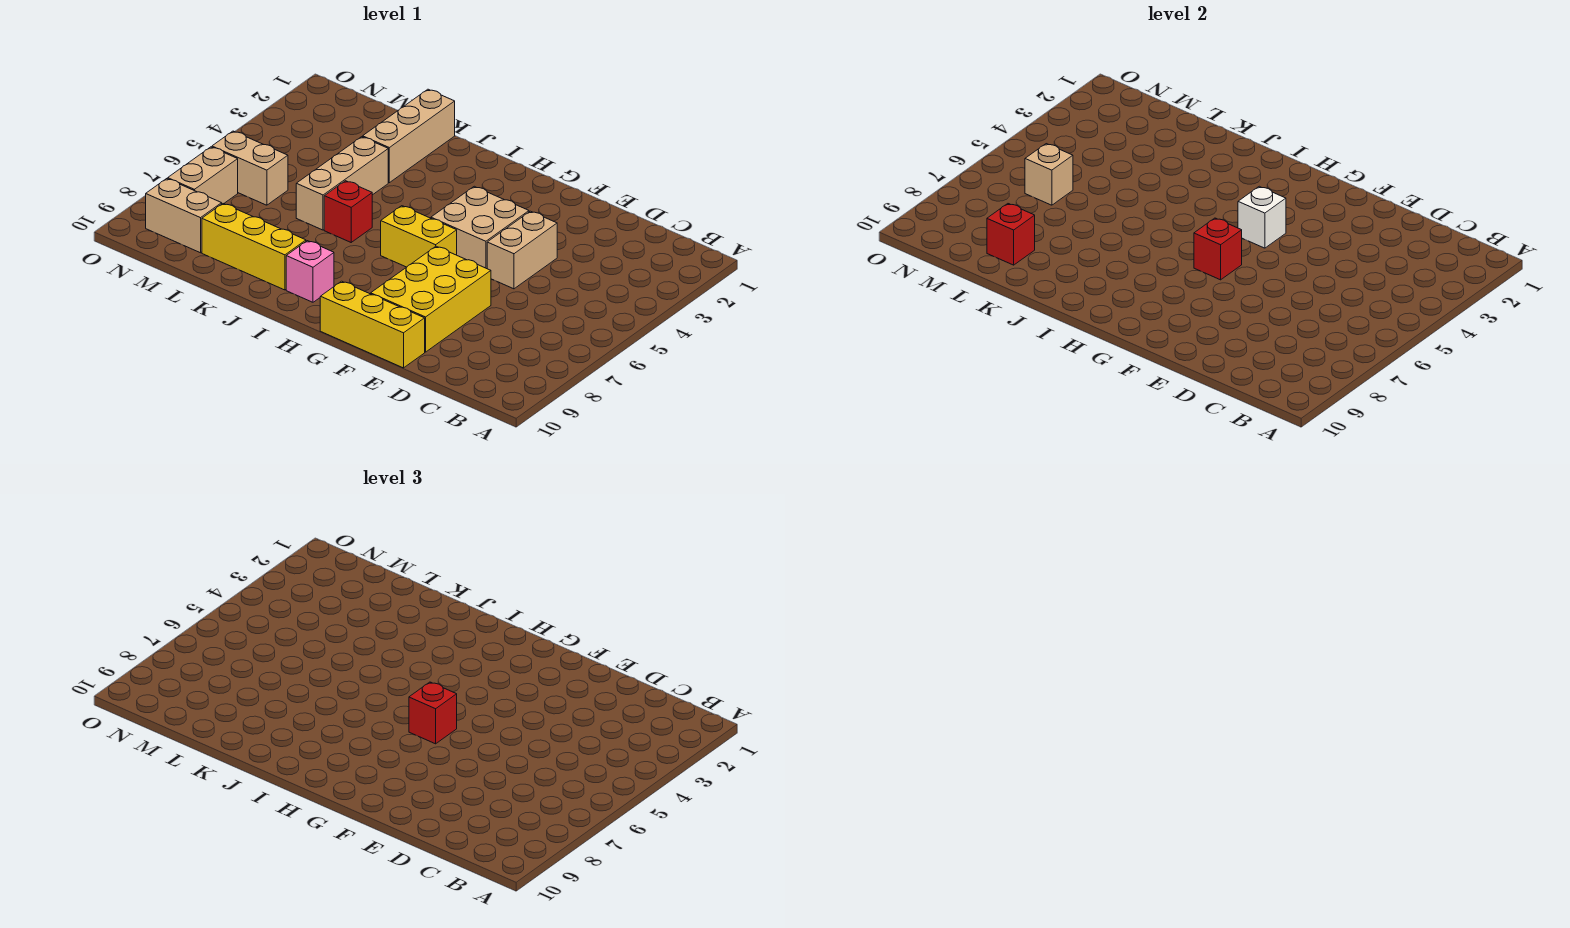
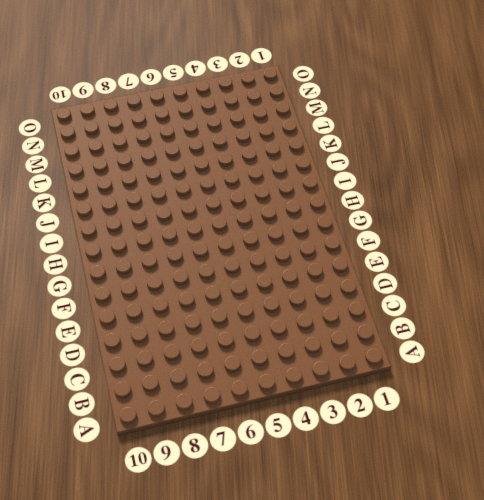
none -> tan brick E4:E5 level 1
none -> yellow brick E7:F9 level 1
none -> yellow brick E10:G10 level 1

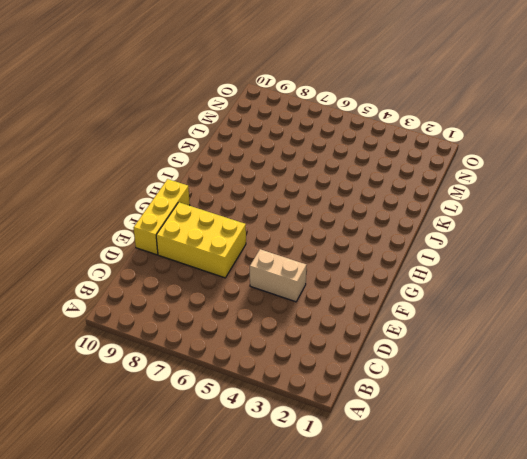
none -> tan brick F4:G5 level 1
none -> yellow brick G6:H6 level 1
none -> pink brick I9 level 1

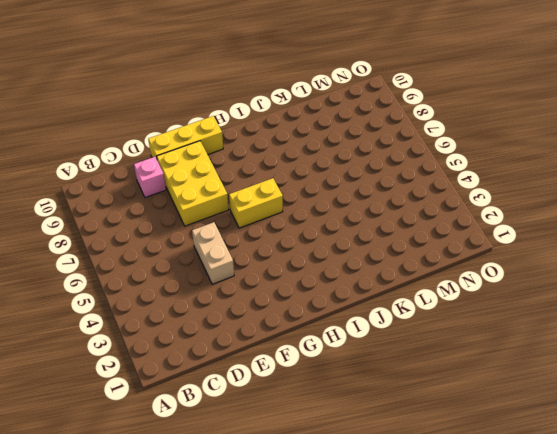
pink brick D9 level 1 -> pink brick I9 level 1
none -> tan brick F4:G5 level 1
none -> red brick J6 level 1
none -> yellow brick J9:L9 level 1

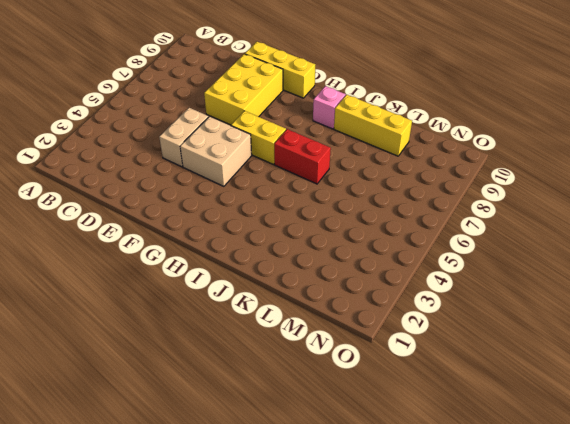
red brick I6:J6 level 1 -> red brick J6 level 1
none -> tan brick K1:K3 level 1
none -> tan brick K4:K6 level 1
none -> tan brick M6:N6 level 1

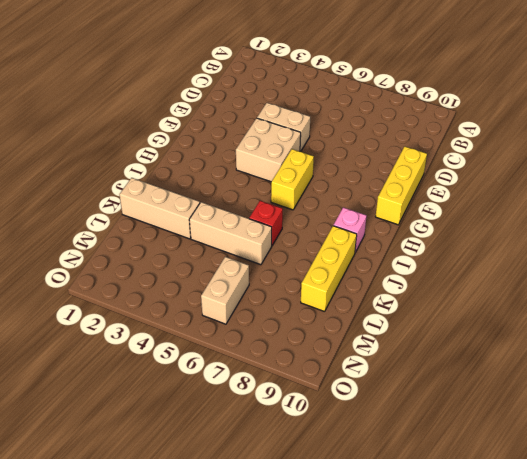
none -> yellow brick E7:F9 level 1
none -> tan brick M9:N9 level 1
none -> tan brick N7:N8 level 1

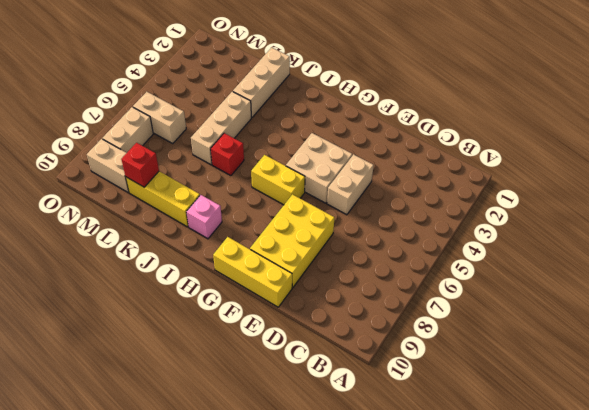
none -> white brick G4 level 2
none -> red brick G6 level 2
none -> tan brick M6 level 2

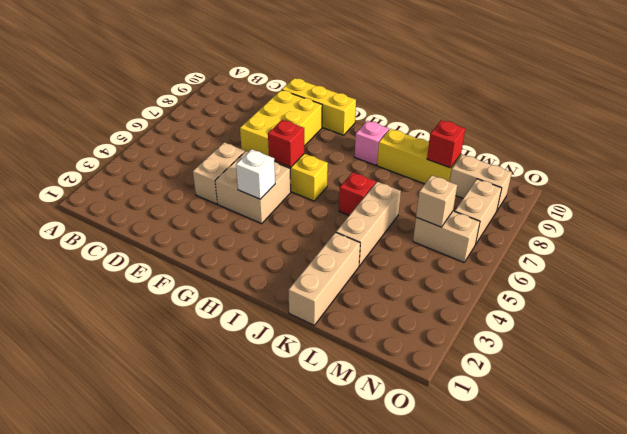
none -> red brick G6 level 3

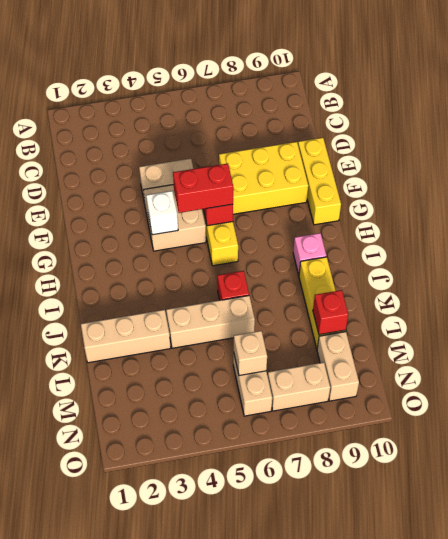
red brick G5:G6 level 3 -> red brick G6 level 3

